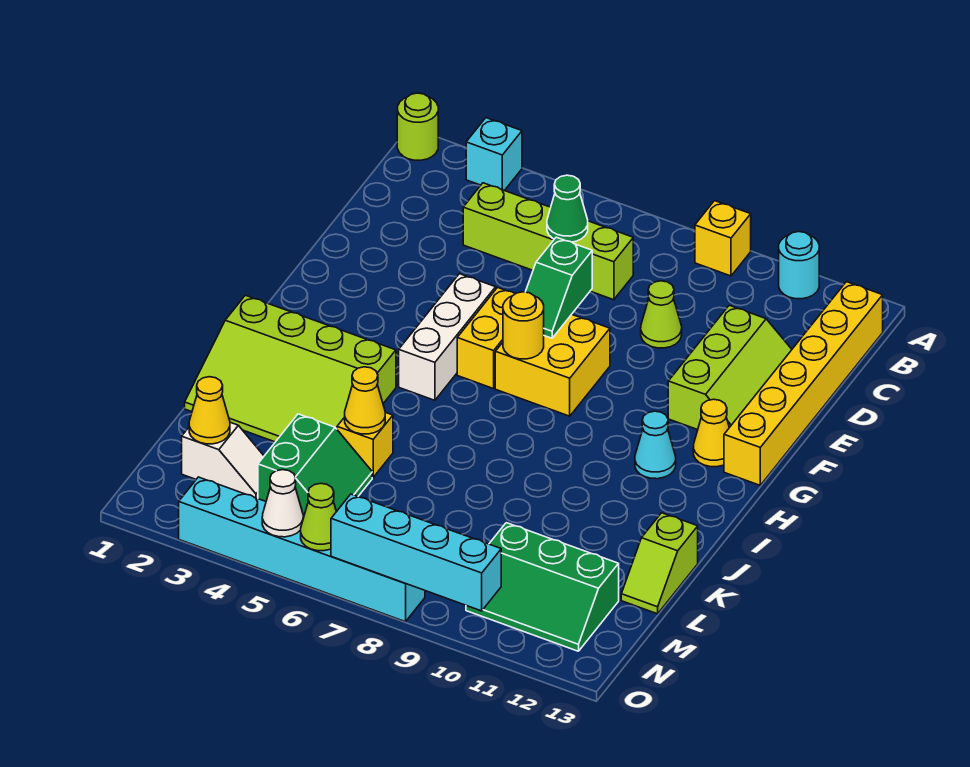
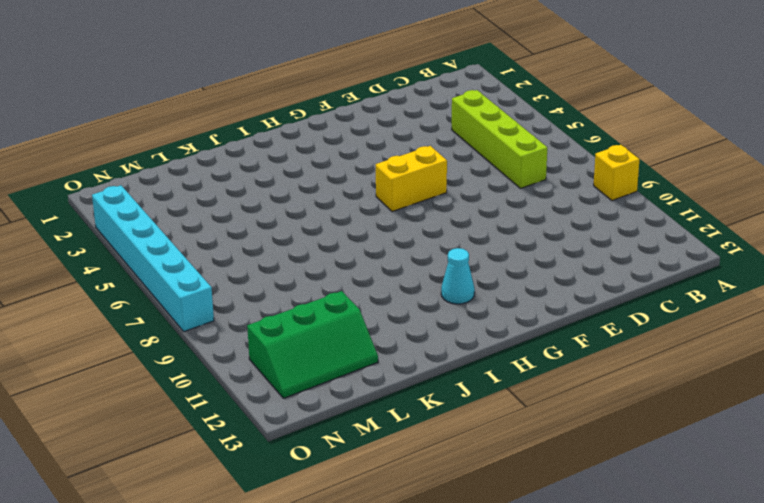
green slope L11:N12 level 1 top 11 -> green slope M10:N12 level 1 top M
none -> lime round brick A1 level 1
none -> cyan brick A3 level 1
none -> cyan round brick A11 level 1

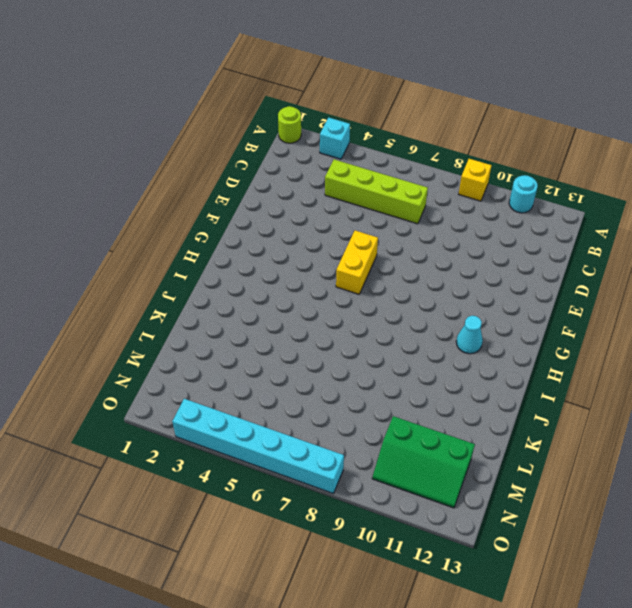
none -> yellow brick B13:G13 level 1
none -> lime cone D9 level 1
none -> lime slope D11:F12 level 1 top 11

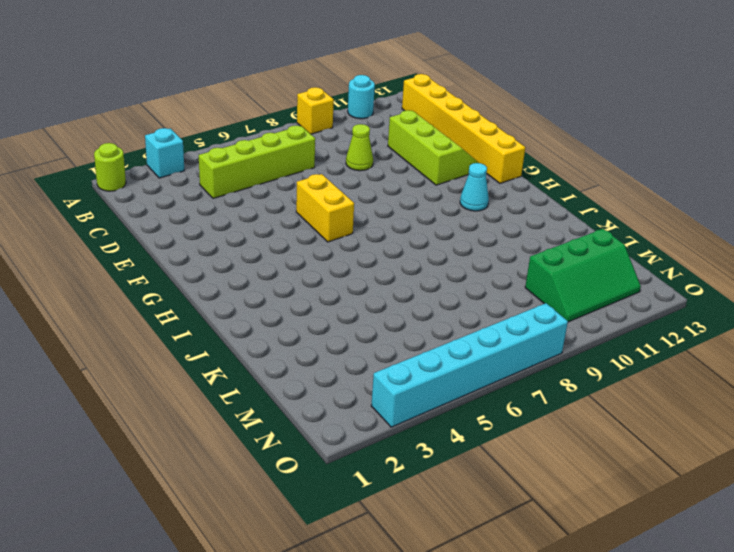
none -> white brick F5:H5 level 1
none -> yellow brick F7:G8 level 1
none -> yellow cone G12 level 1

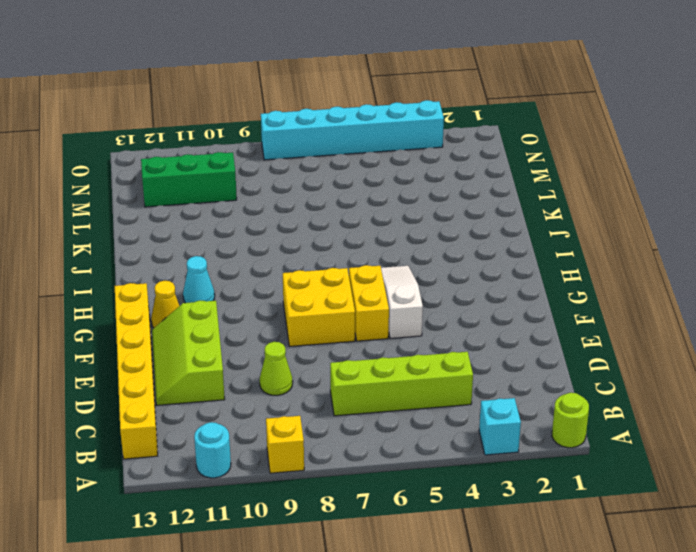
white slope F5:H5 level 1 top F -> white brick F5:H5 level 1
none -> lime slope I1:K4 level 1 top I
none -> yellow brick K5 level 1
none -> lime slope K13:L13 level 1 top K

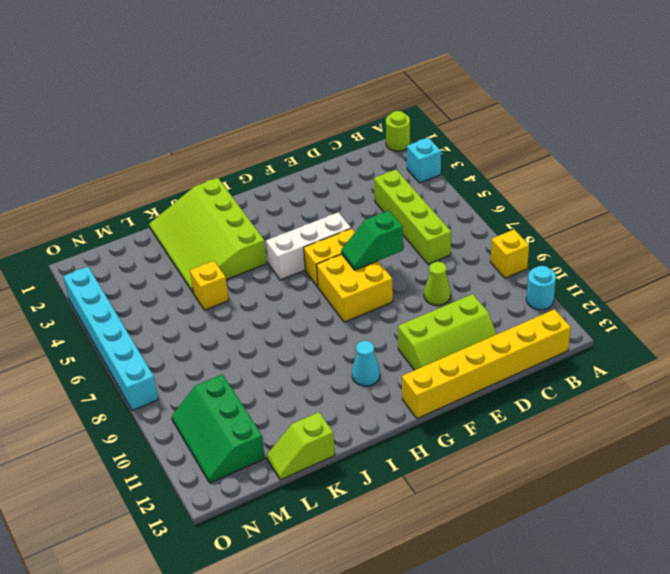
none -> yellow cone G12 level 1
none -> green slope L4:M5 level 1 top 4
none -> white slope M2:M3 level 1 top 2

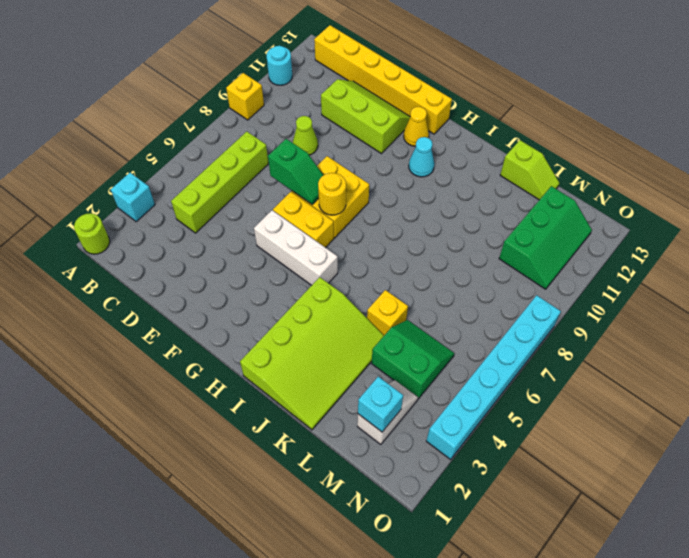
cyan brick M2 level 2 -> yellow cone M2 level 2
none -> green cone C6 level 2
none -> yellow cone K5 level 2
none -> white cone O5 level 2

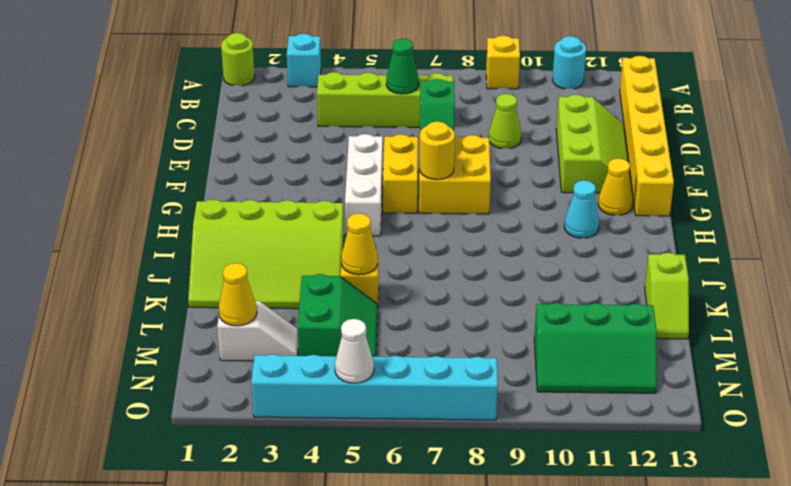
none -> lime cone O6 level 2
none -> cyan brick O7:O10 level 2

